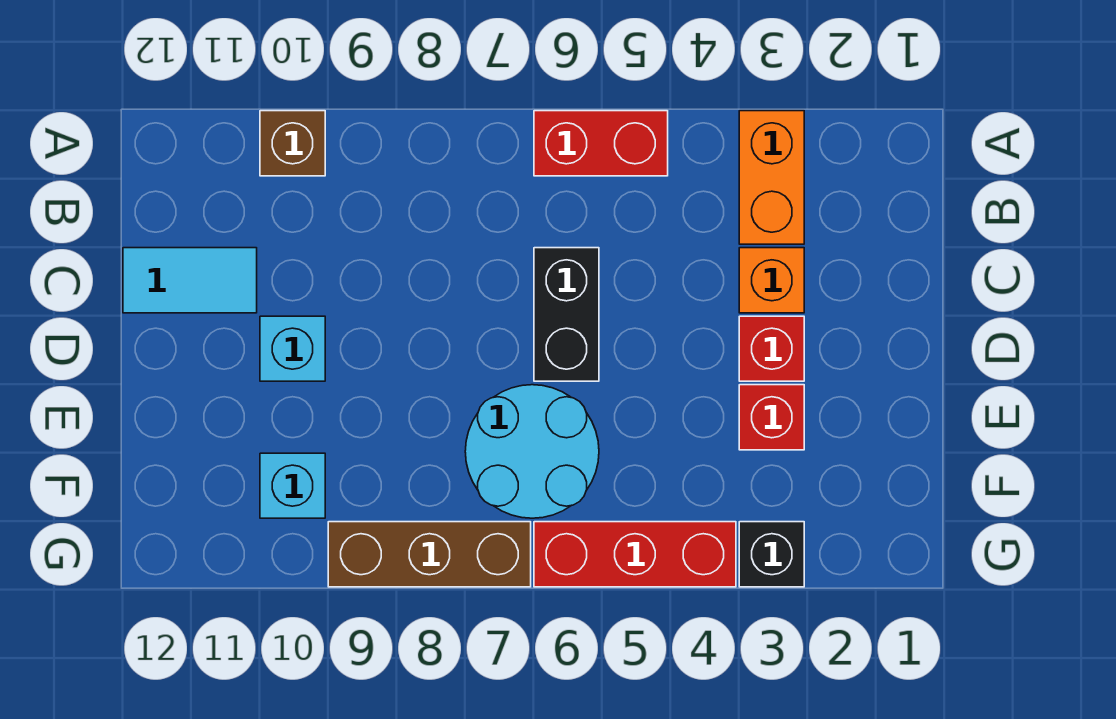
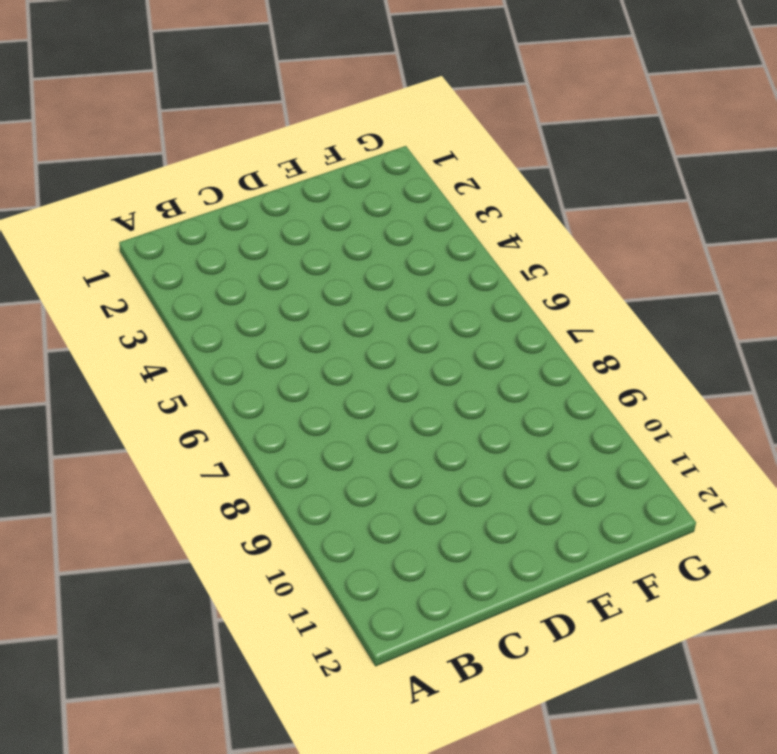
none -> orange brick A3:B3 level 1
none -> red brick A5:A6 level 1
none -> brown brick A10 level 1

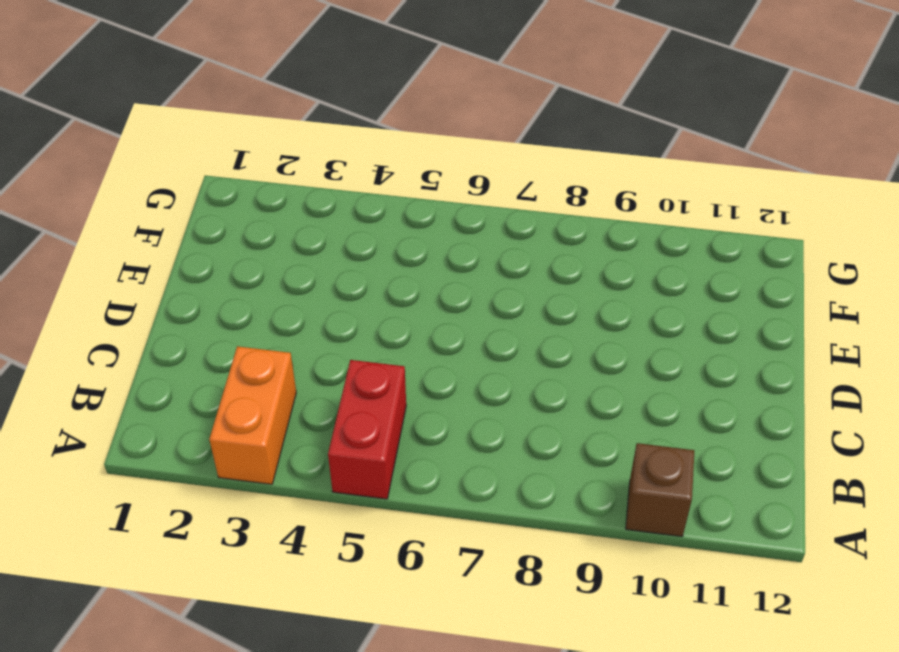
red brick A5:B5 level 1 -> red brick A5:A6 level 1
none -> orange brick C3 level 1
none -> black brick C6:D6 level 1
none -> cyan tile C11:C12 level 1

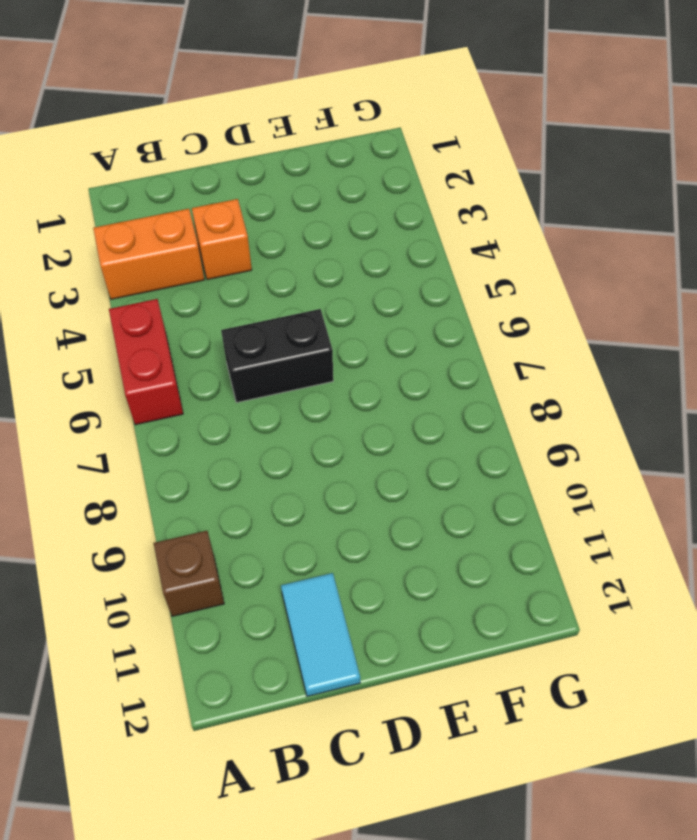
none -> red brick D3 level 1
none -> cyan brick D10 level 1
none -> red brick E3 level 1

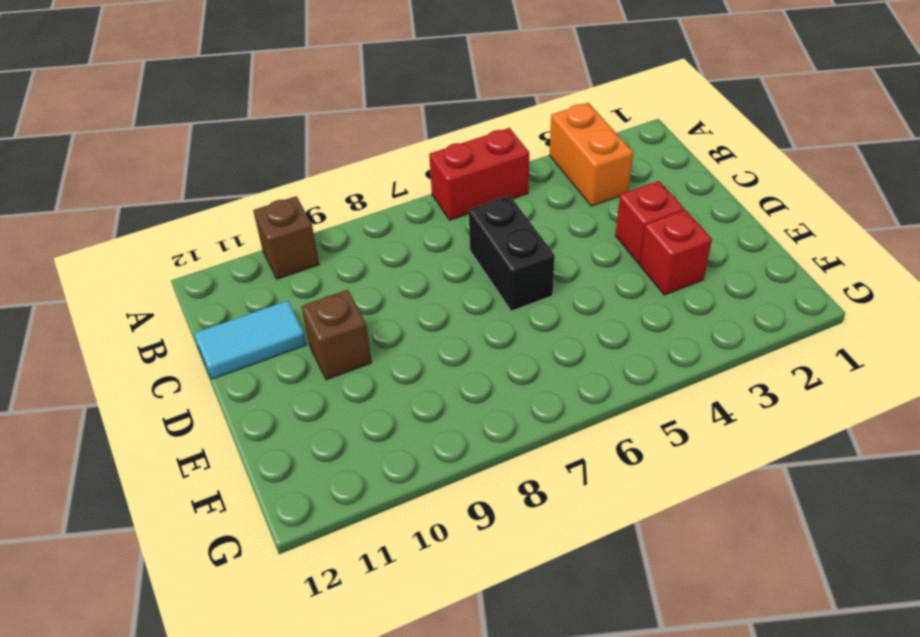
brown brick D10 level 1 -> cyan brick D10 level 1
none -> orange brick C3 level 1
none -> cyan round brick E6:F7 level 1
none -> cyan brick F10 level 1

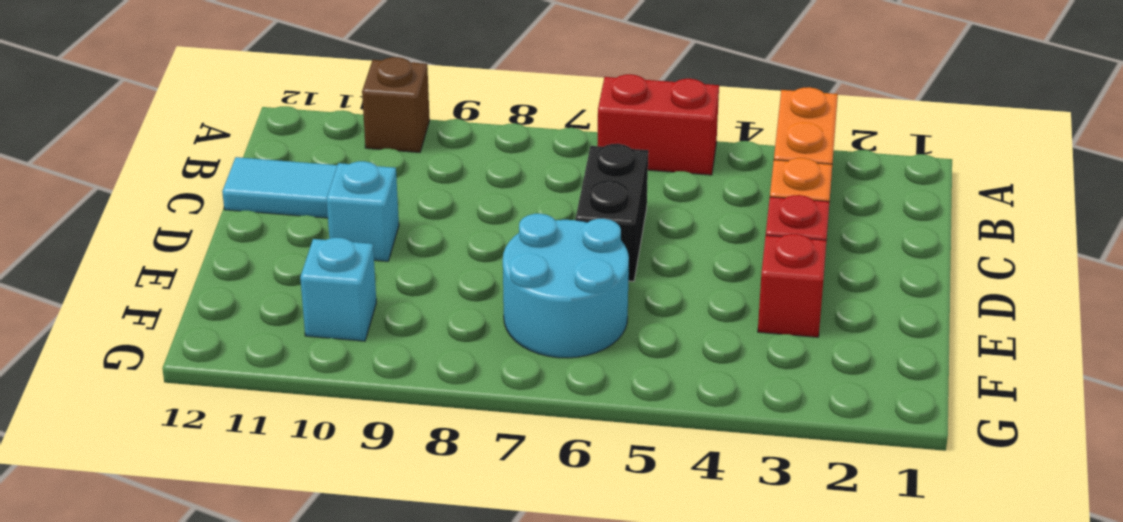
none -> black brick G3 level 1
none -> red brick G4:G6 level 1
none -> brown brick G7:G9 level 1

